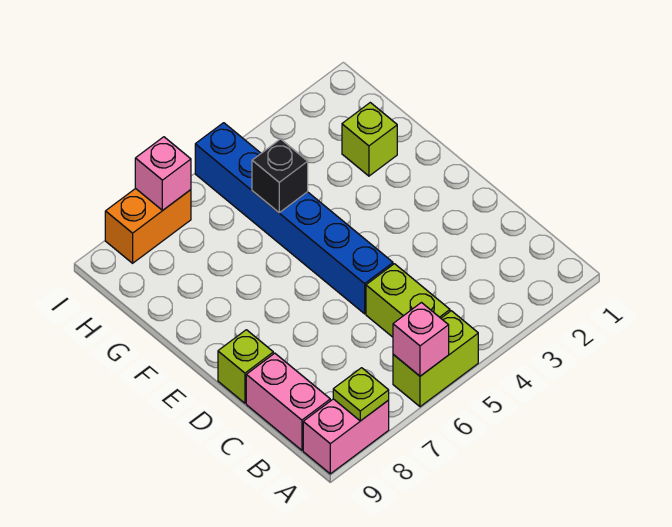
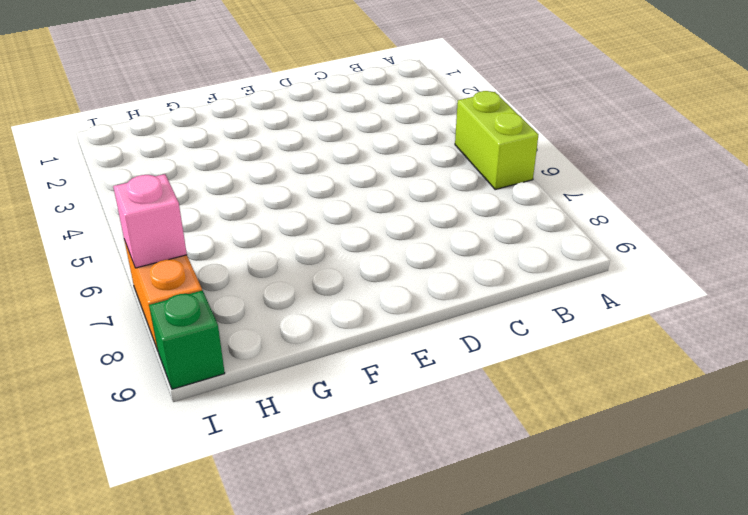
green brick I9 level 1 -> none
none -> pink brick A8:A9 level 1
none -> lime brick B5:C5 level 1
none -> pink brick B9:C9 level 1

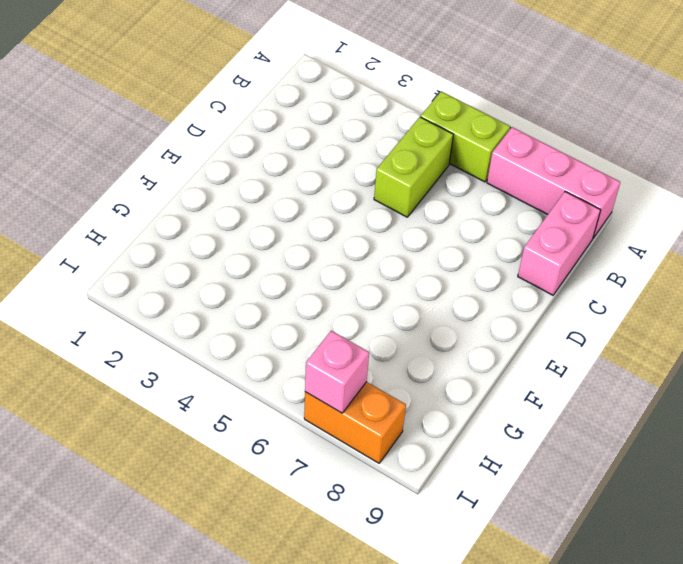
pink brick A7:A9 level 1 -> pink brick A8:A9 level 1
none -> blue brick D5:I5 level 1
none -> lime brick D9 level 1
none -> lime brick G2 level 1

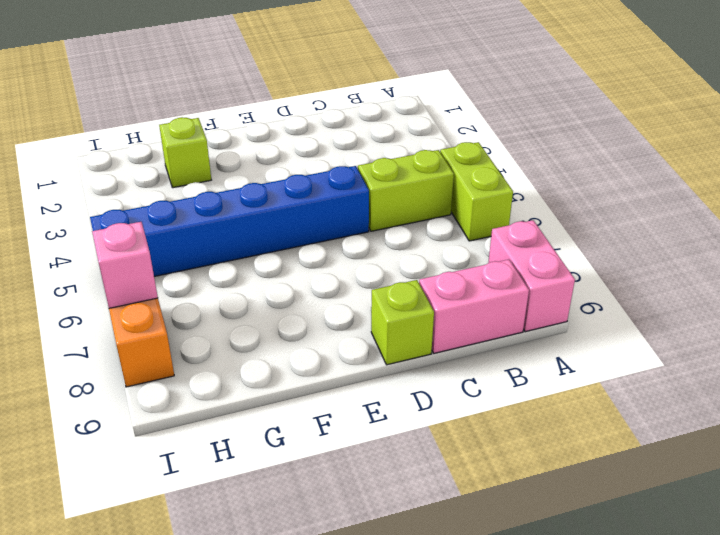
none -> pink brick A6 level 2
none -> lime plate A8 level 2
none -> black brick G5 level 2

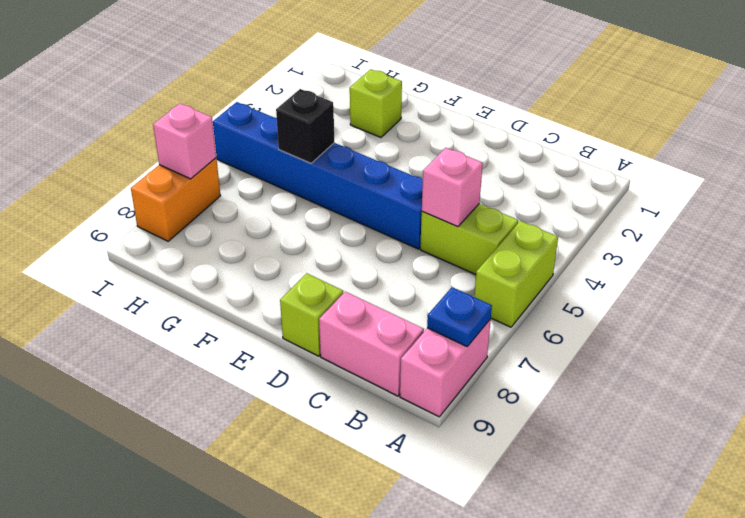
blue plate A8 level 2 -> lime plate A8 level 2
pink brick C5 level 2 -> pink brick A6 level 2

